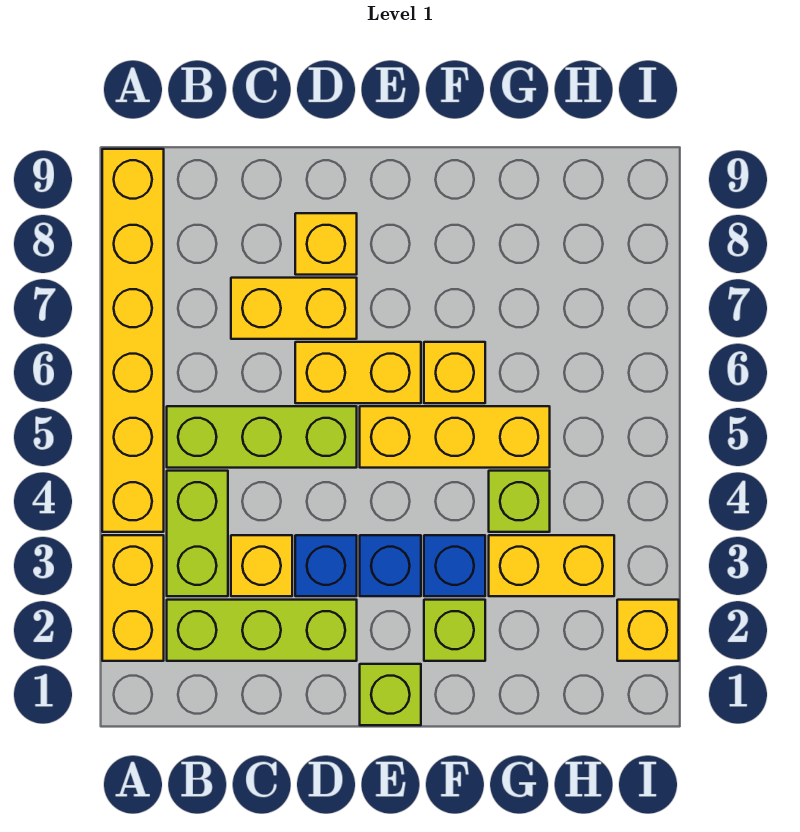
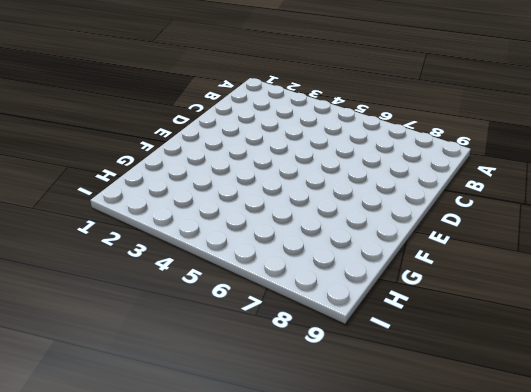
none -> yellow brick A2:A3 level 1
none -> yellow brick A4:A9 level 1
none -> lime brick B2:D2 level 1

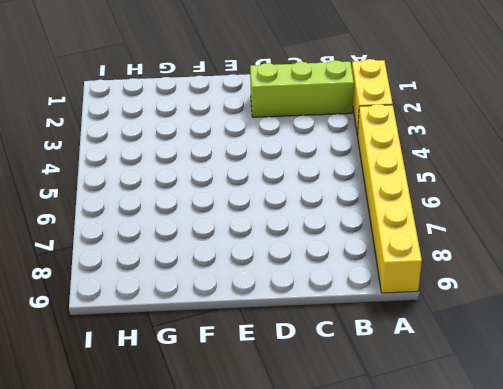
none -> lime brick B3:B4 level 1
none -> lime brick B5:D5 level 1
none -> yellow brick C3 level 1

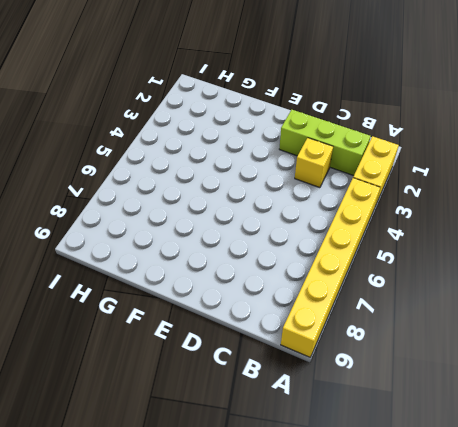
none -> lime brick B3:B4 level 1
none -> lime brick B5:D5 level 1
none -> yellow brick C7:D7 level 1

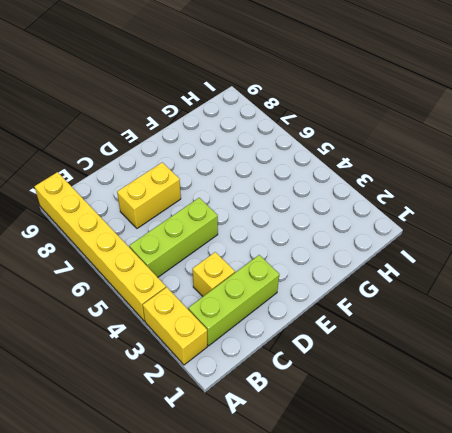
none -> lime brick B3:B4 level 1
none -> blue brick D3 level 1
none -> yellow brick D6:E6 level 1

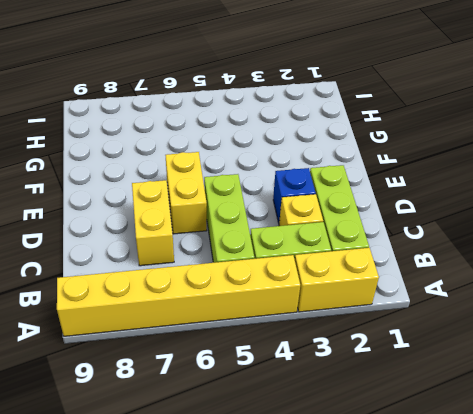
none -> yellow brick D8 level 1
none -> lime brick E1 level 1
none -> blue brick E3 level 1

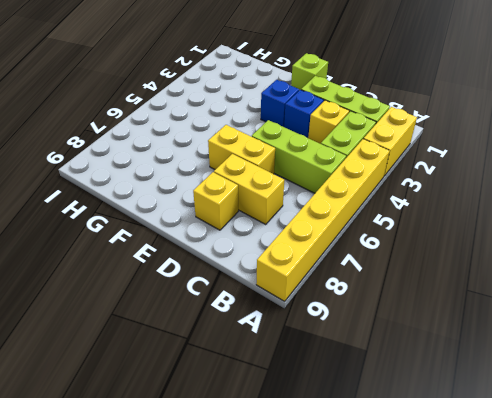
none -> yellow brick E5:G5 level 1
none -> lime brick F2 level 1
none -> blue brick F3 level 1

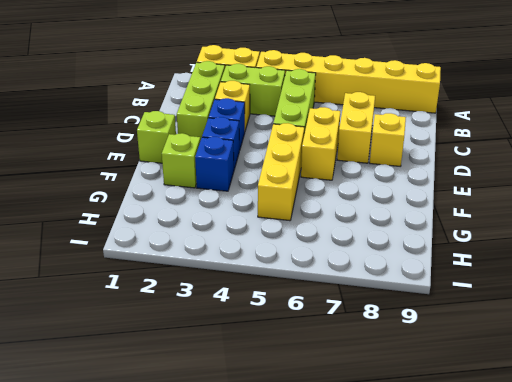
none -> yellow brick F6 level 1
none -> yellow brick G3:H3 level 1
none -> lime brick G4 level 1

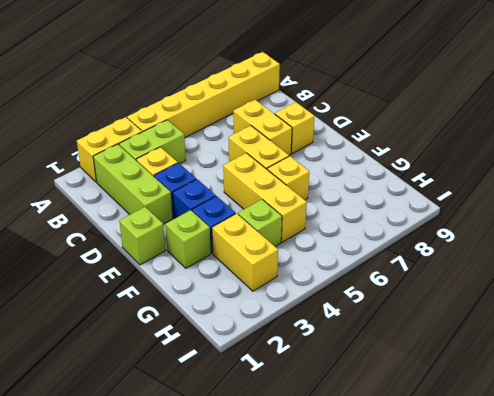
none -> lime brick B5:D5 level 1
none -> yellow brick I2 level 1

